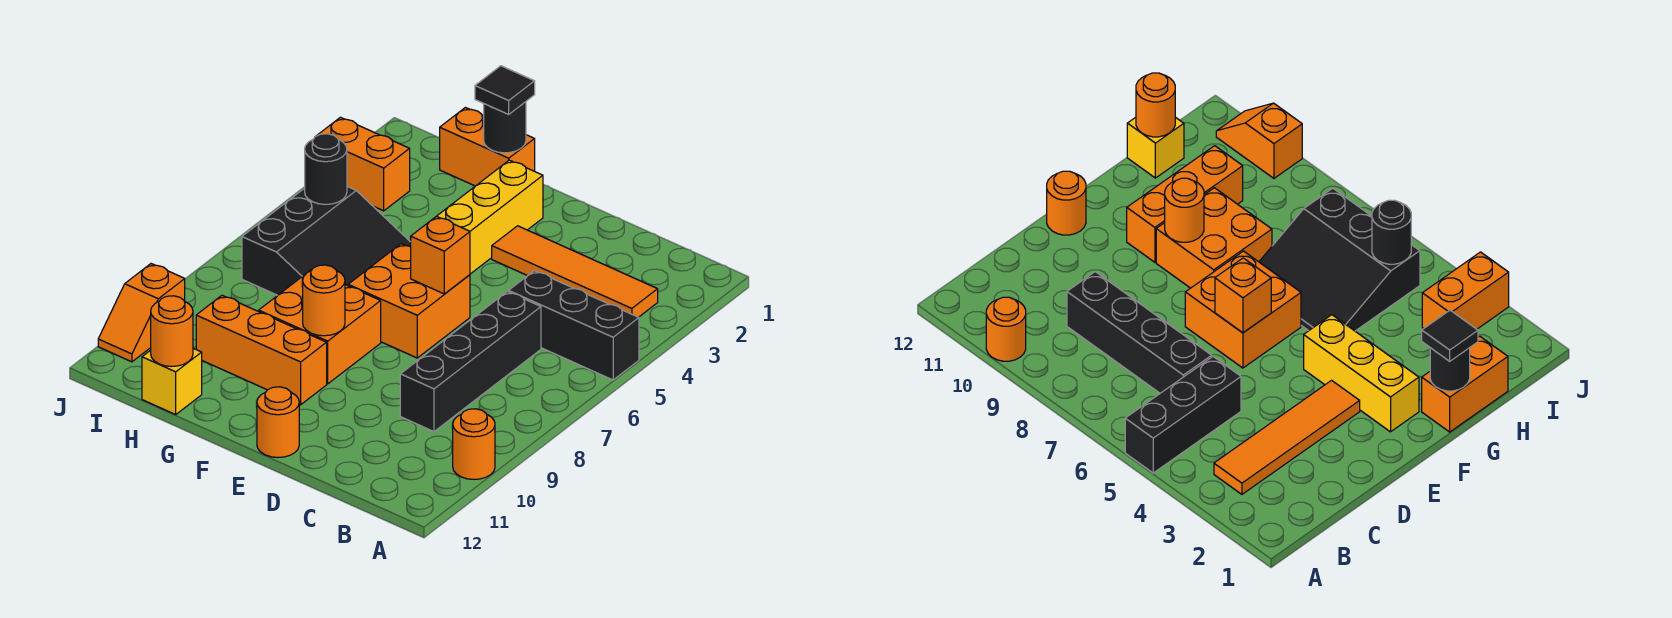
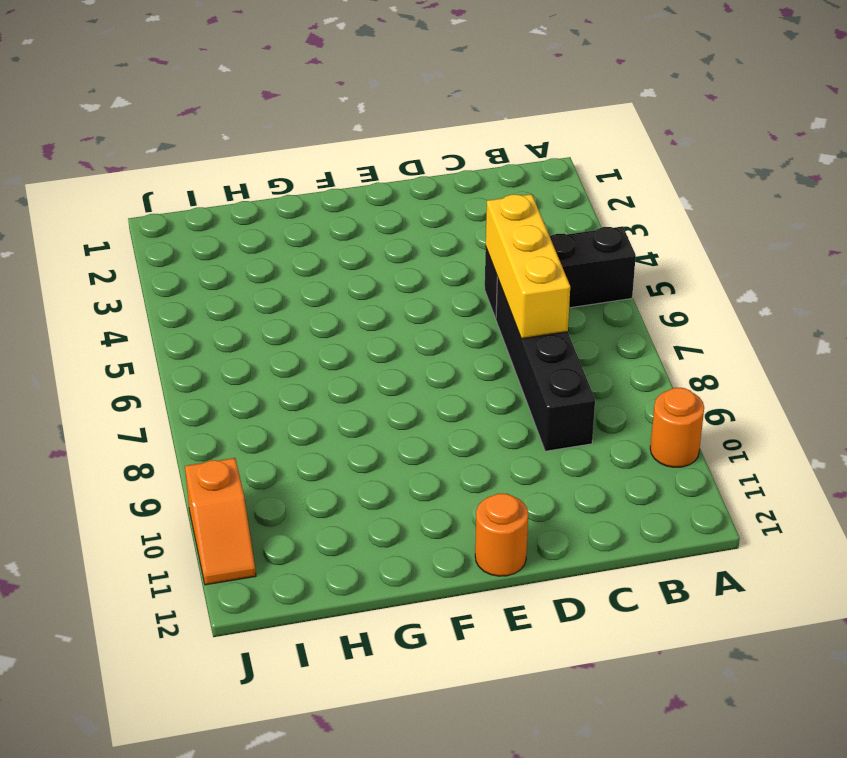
yellow brick C5:C7 level 2 -> yellow brick F2:F4 level 1
none -> orange tile B3:E3 level 1
none -> orange brick E6:F7 level 1
none -> orange brick F8:G9 level 1

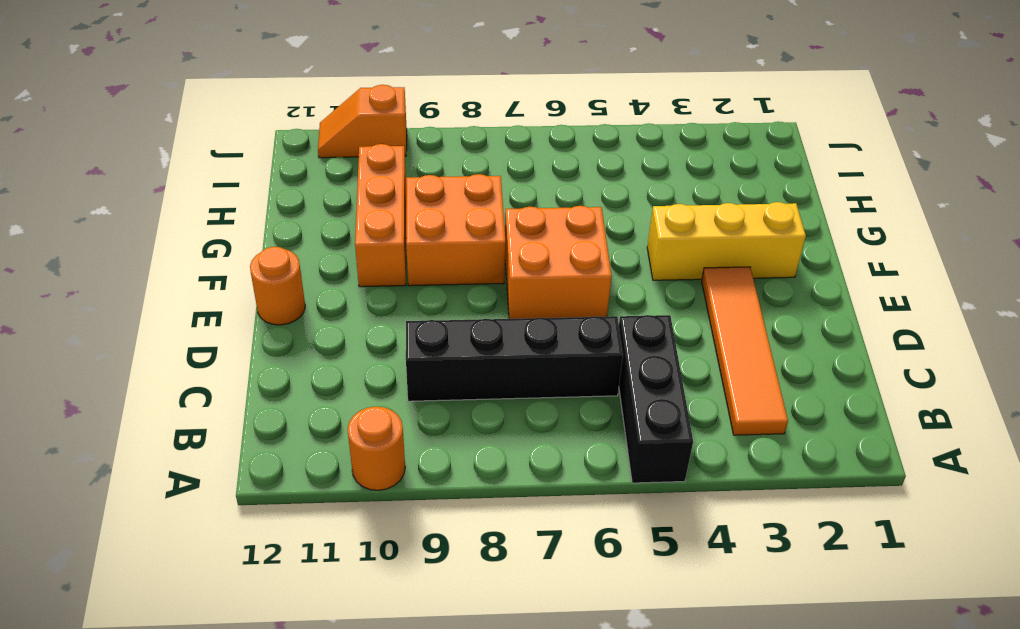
none -> orange brick G1:H1 level 1
none -> black slope G5:I7 level 1 top I
none -> yellow brick H12 level 1

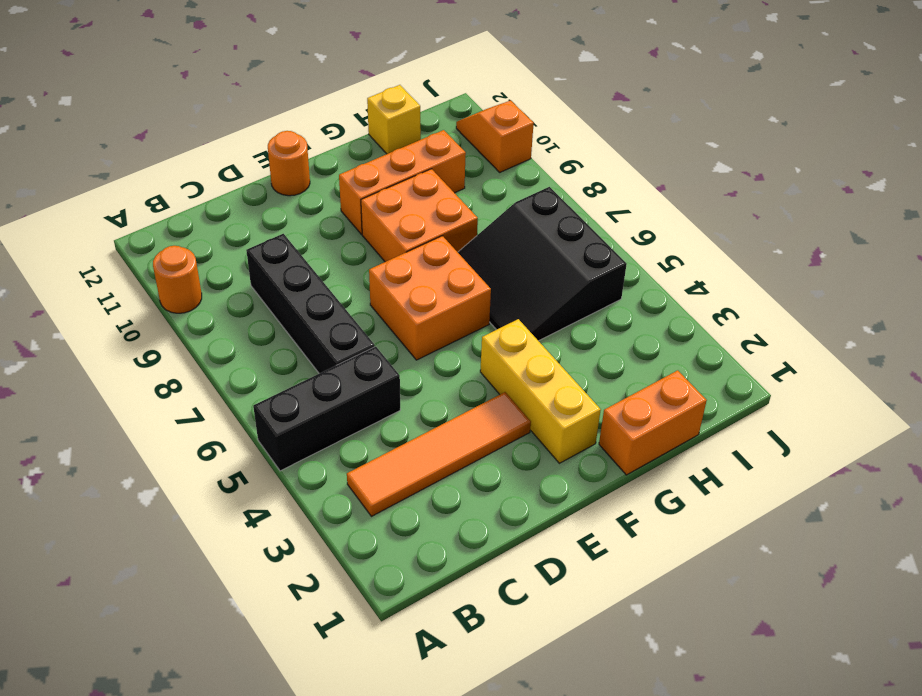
none -> orange brick I3:J3 level 1
none -> orange brick E6 level 2
none -> orange round brick F9 level 2

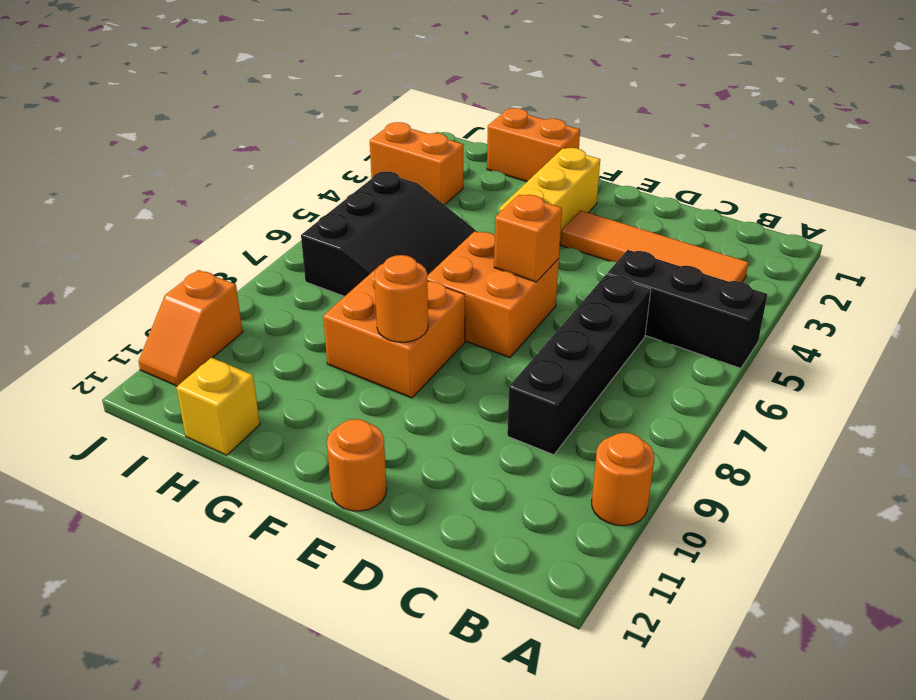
none -> orange brick F10:H10 level 1
none -> black round brick G1 level 2
none -> orange round brick H12 level 2

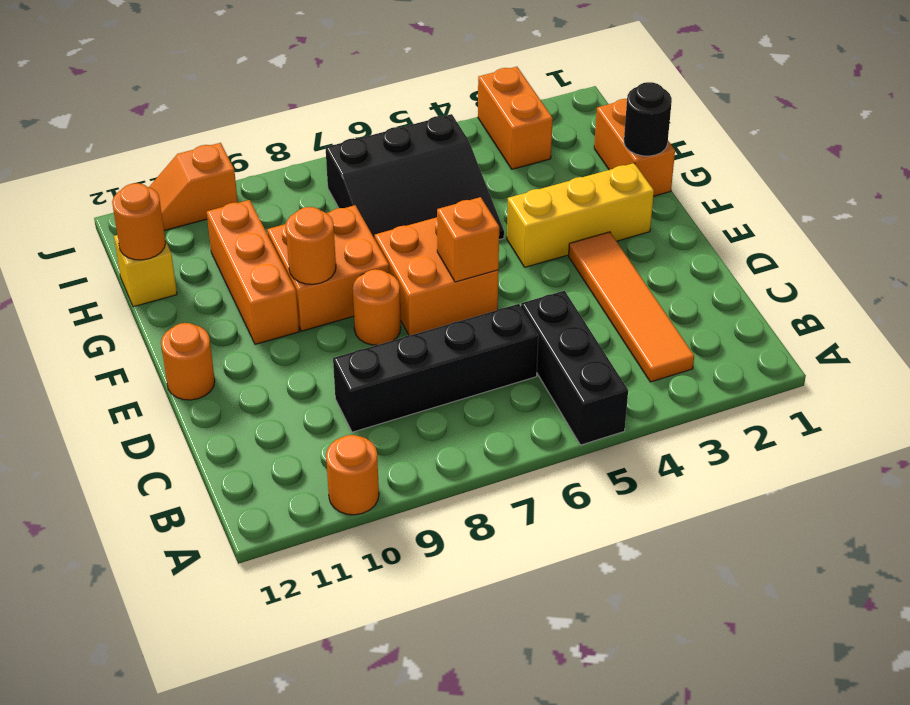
orange round brick E8 level 1 -> none
none -> black round brick I5 level 2
none -> black tile G1 level 3

